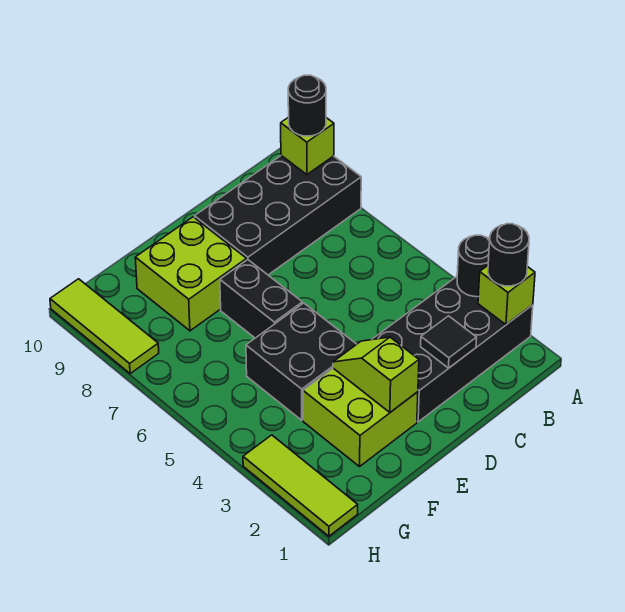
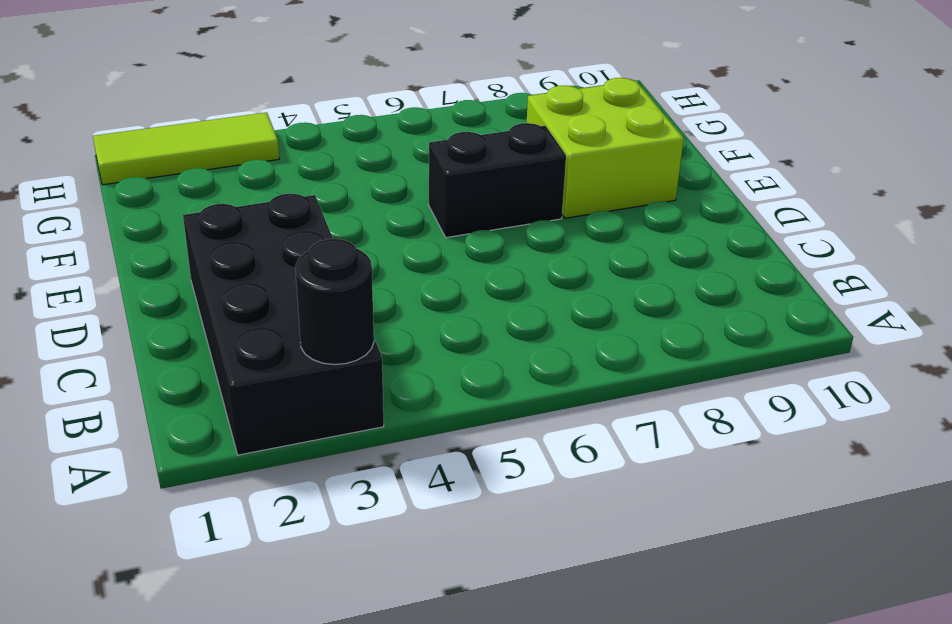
none -> black brick A8:D9 level 1
none -> lime brick E2:F3 level 1
none -> black brick E4:F5 level 1

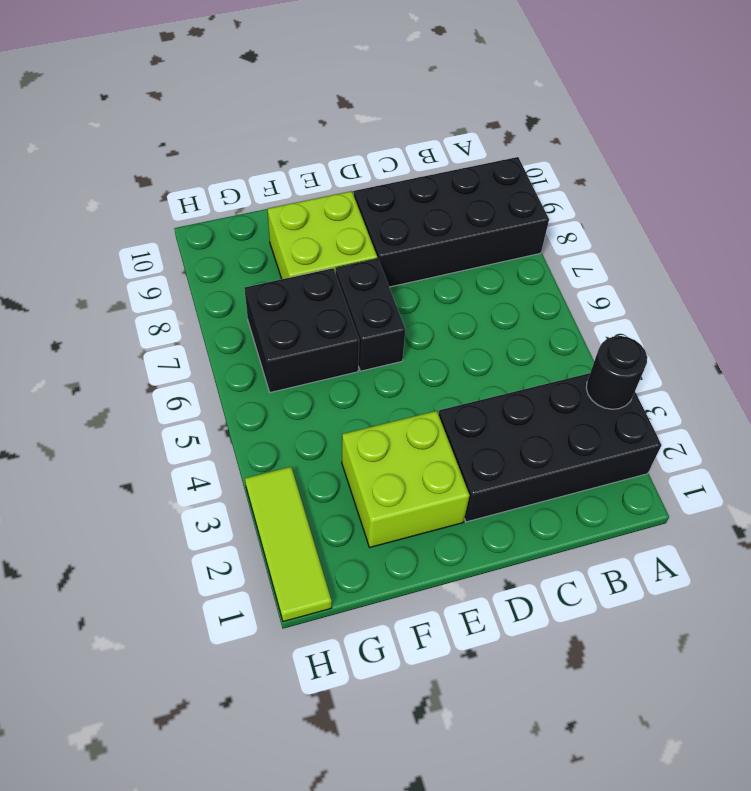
black brick F6:G7 level 1 -> black brick E4:F5 level 1
none -> lime tile H8:H10 level 1
none -> lime brick A2 level 2
none -> lime brick A9 level 2

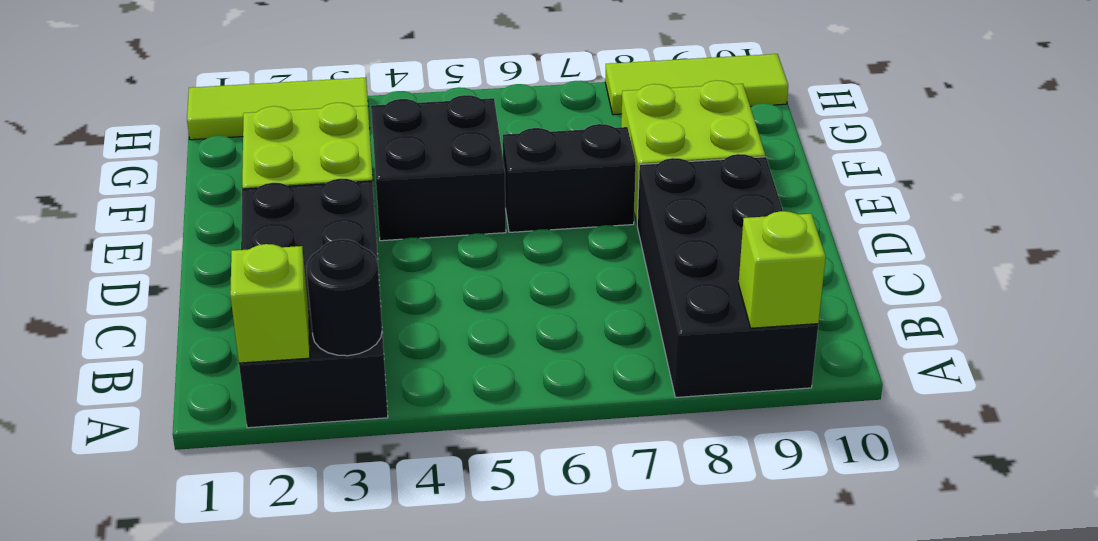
none -> black tile C2 level 2
none -> lime slope E2:E3 level 2 top 2
none -> black round brick A2 level 3

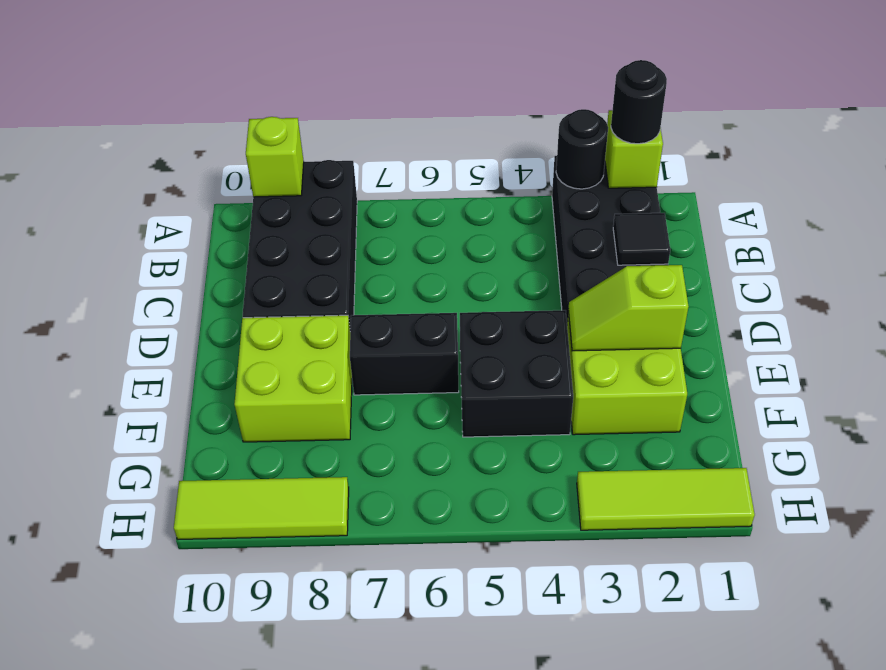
none -> black round brick A9 level 3

